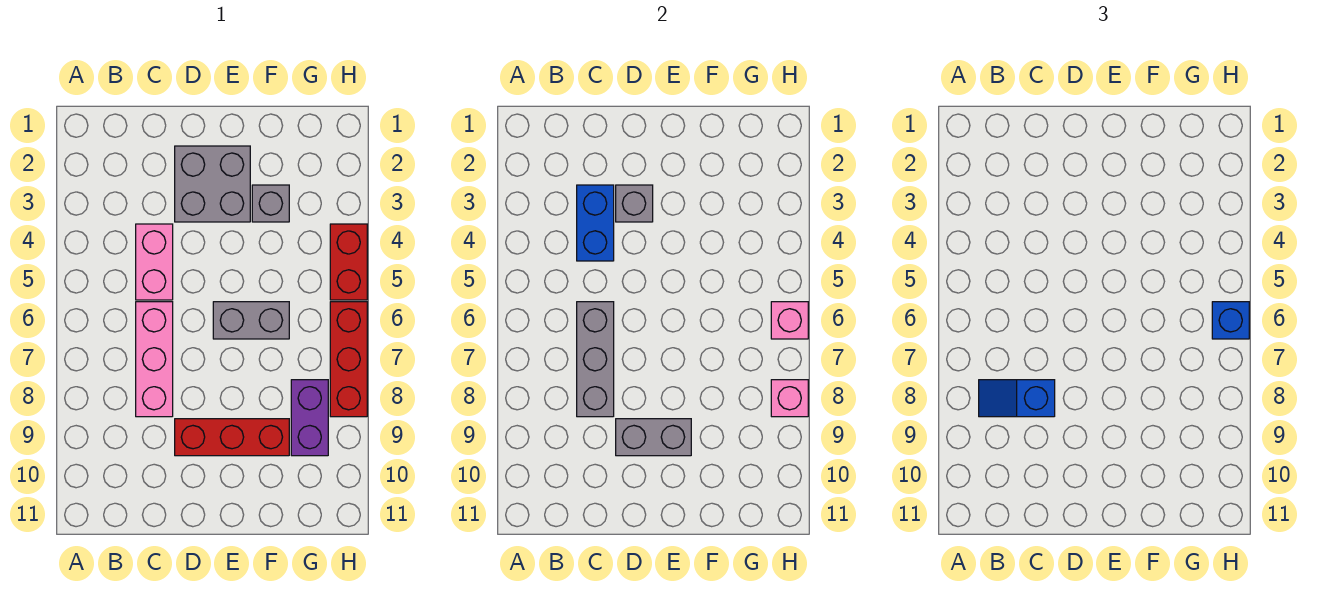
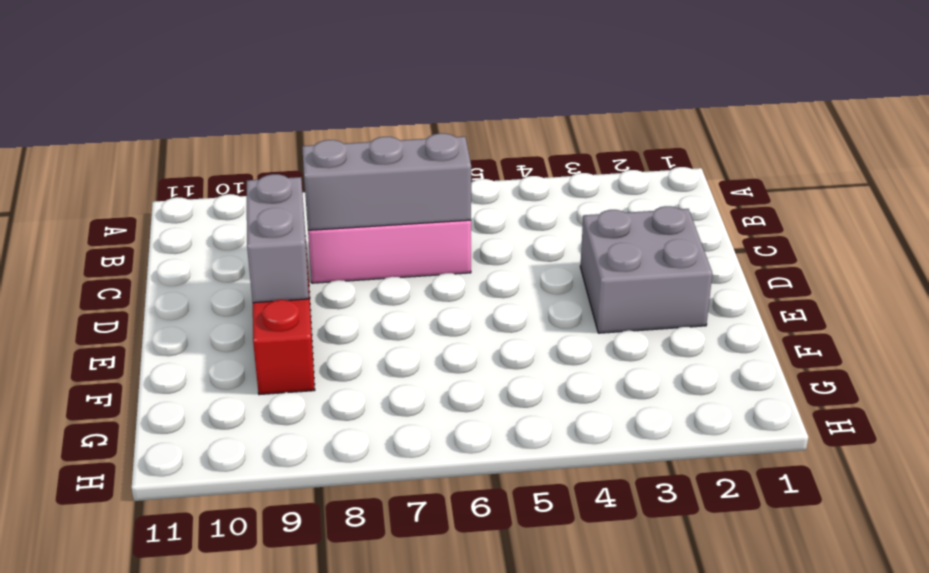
none -> pink brick C4:C5 level 1
none -> grey brick E6:F6 level 1
none -> grey brick F3 level 1

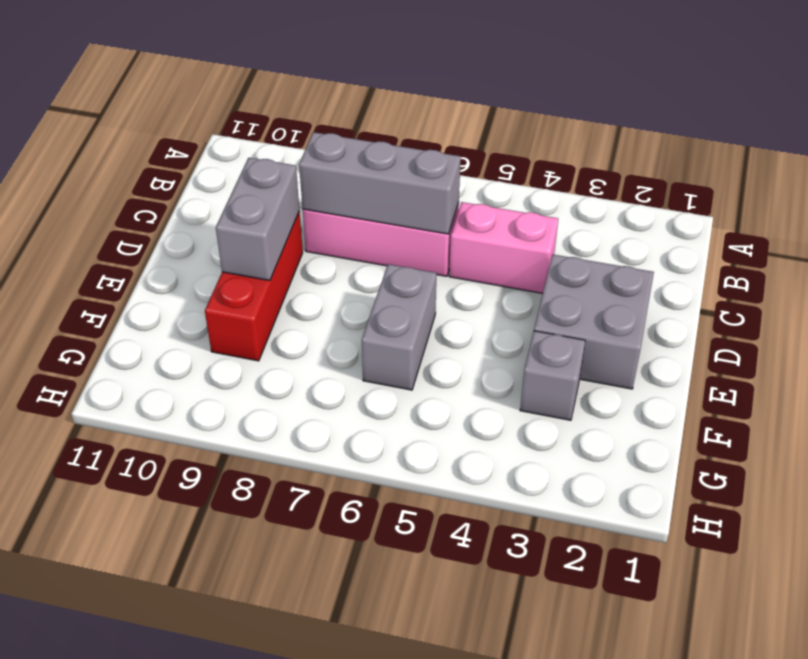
none -> purple brick G8:G9 level 1
none -> red brick H4:H5 level 1
none -> red brick H6:H8 level 1

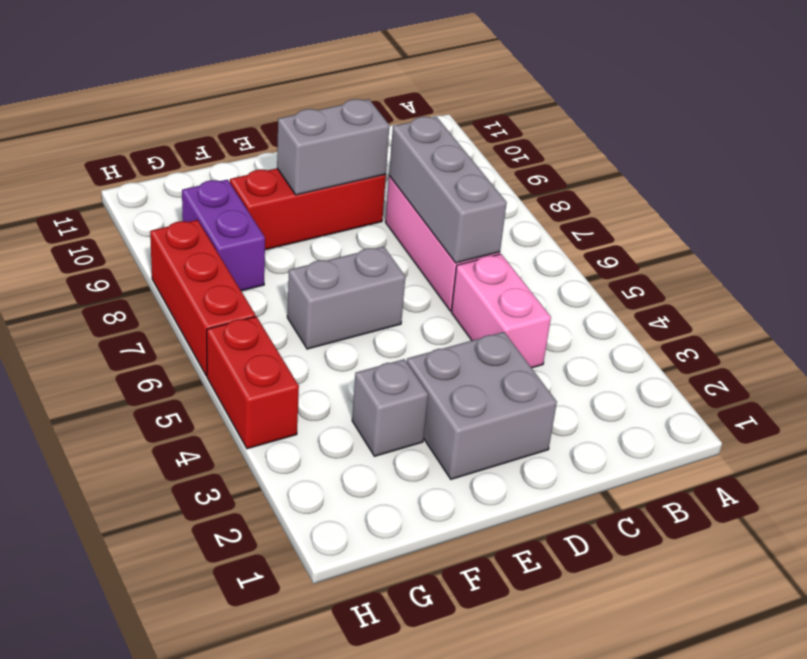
none -> blue brick C3:C4 level 2
none -> grey brick D3 level 2
none -> pink brick H6 level 2

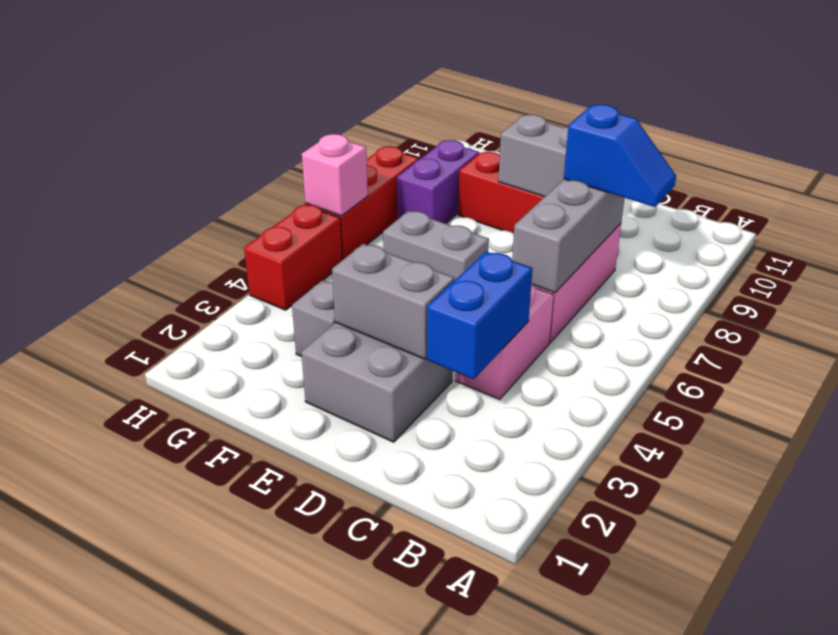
grey brick D3:E3 level 2 -> grey brick D3 level 2
none -> pink brick H8 level 2
none -> blue brick H6 level 3

